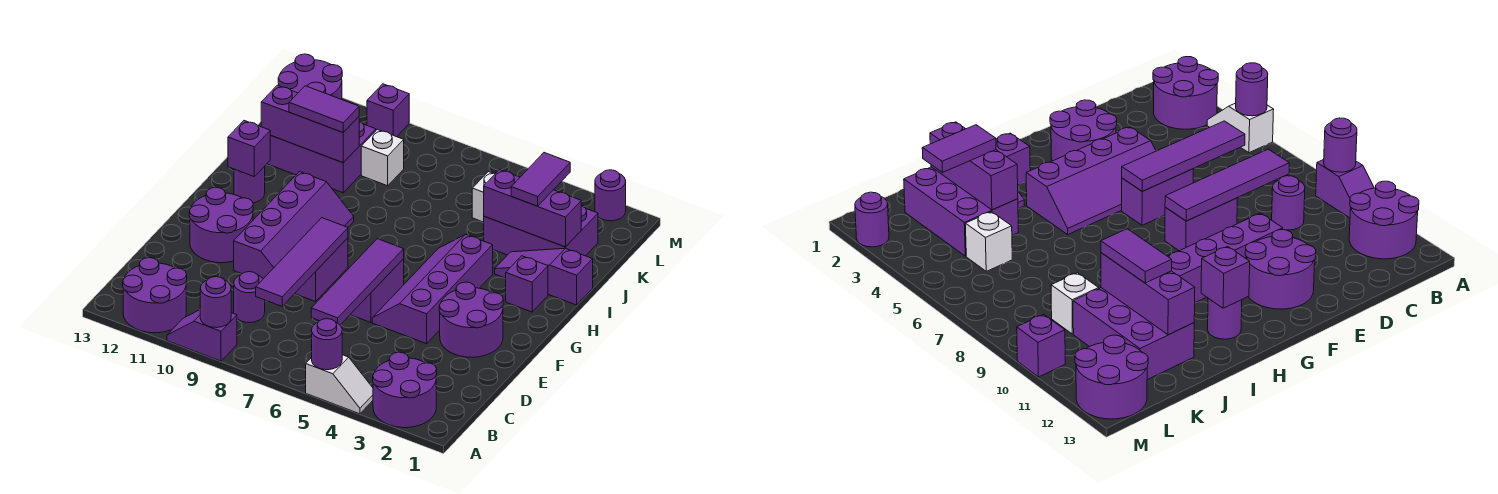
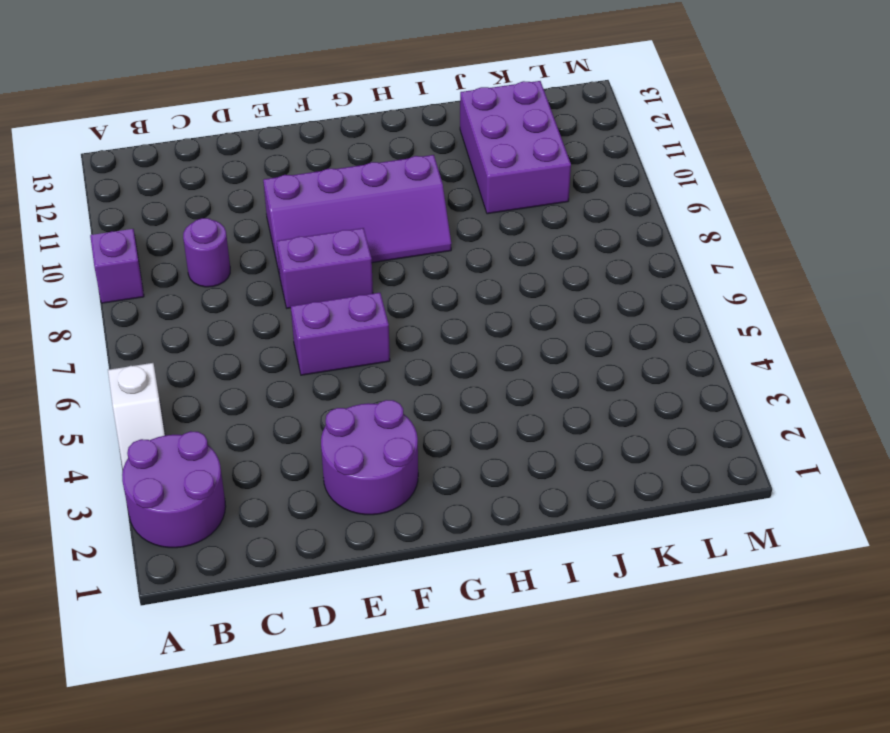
none -> purple round brick A11:B12 level 1
none -> purple slope E4:H5 level 1 top 4
none -> purple round brick E11:F12 level 1
none -> purple brick H2 level 1

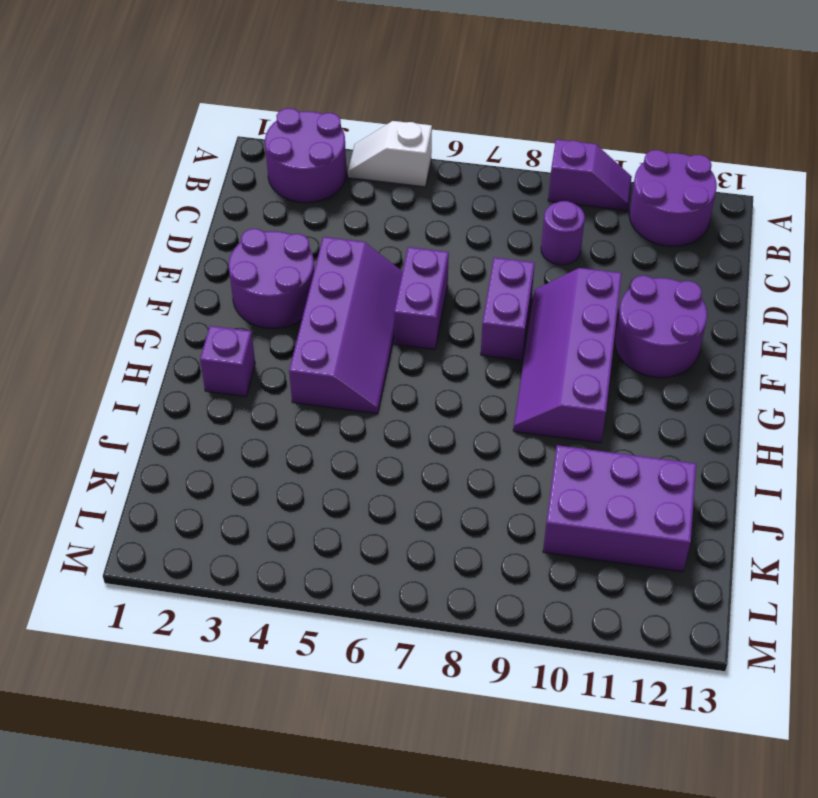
none -> purple round brick H12 level 1
none -> purple slope I1:I3 level 1 top 1
none -> purple brick J2:K4 level 1
none -> white brick K5 level 1

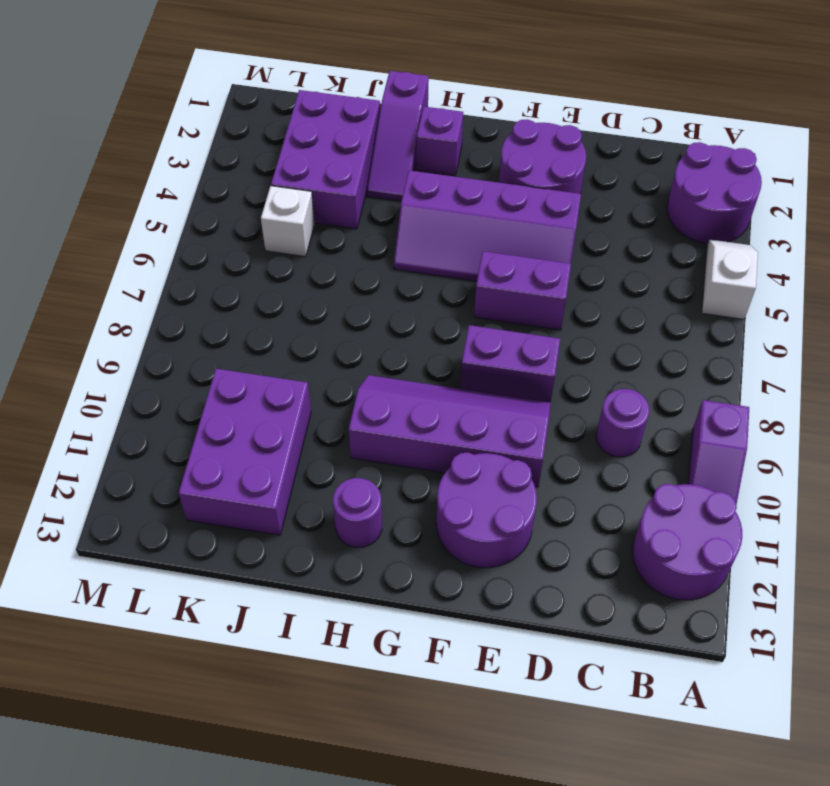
none -> white brick K9 level 1
none -> purple round brick L12:M13 level 1
none -> purple round brick M2 level 1
none -> purple brick M10 level 1

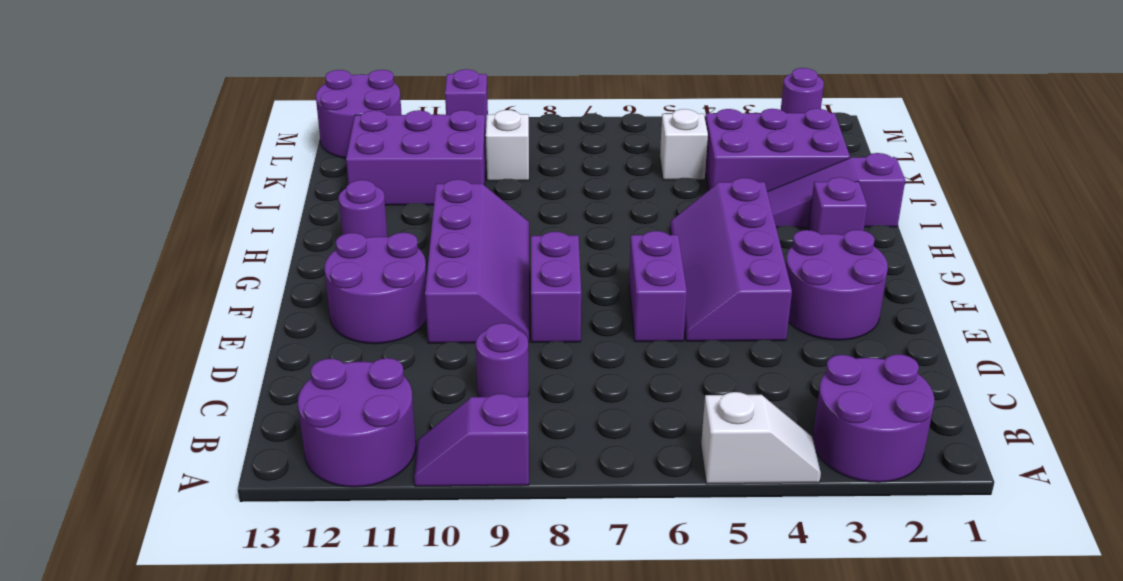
none -> purple round brick A5 level 2
none -> purple round brick A9 level 2
none -> purple tile C6:F6 level 2
none -> purple tile C8:F8 level 2

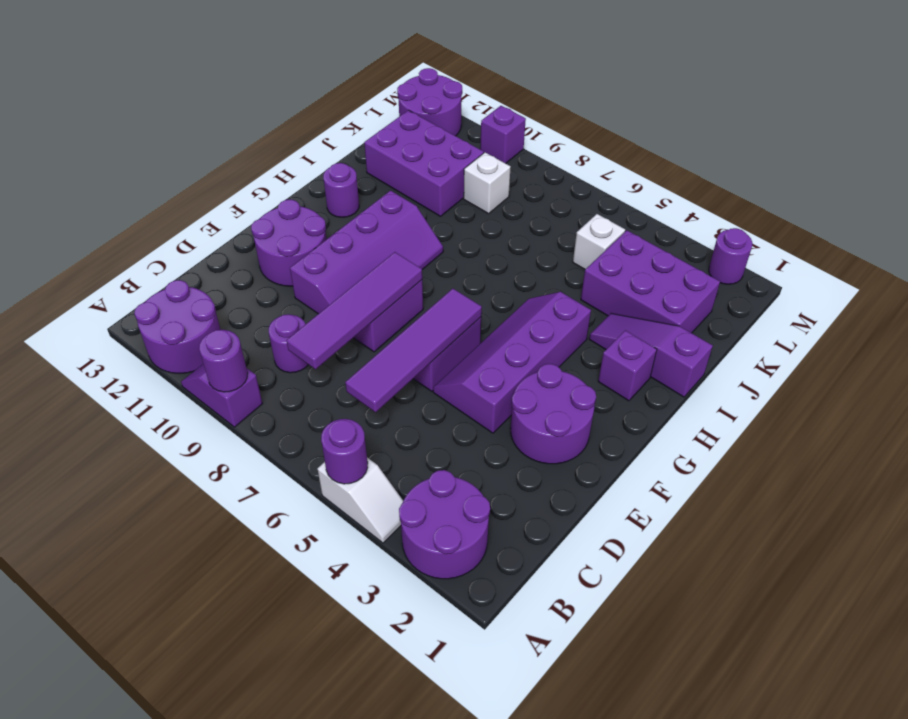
none -> purple brick H12 level 2
none -> purple brick J2:J4 level 2
none -> purple brick J10:J12 level 2
none -> purple tile J3:K3 level 3

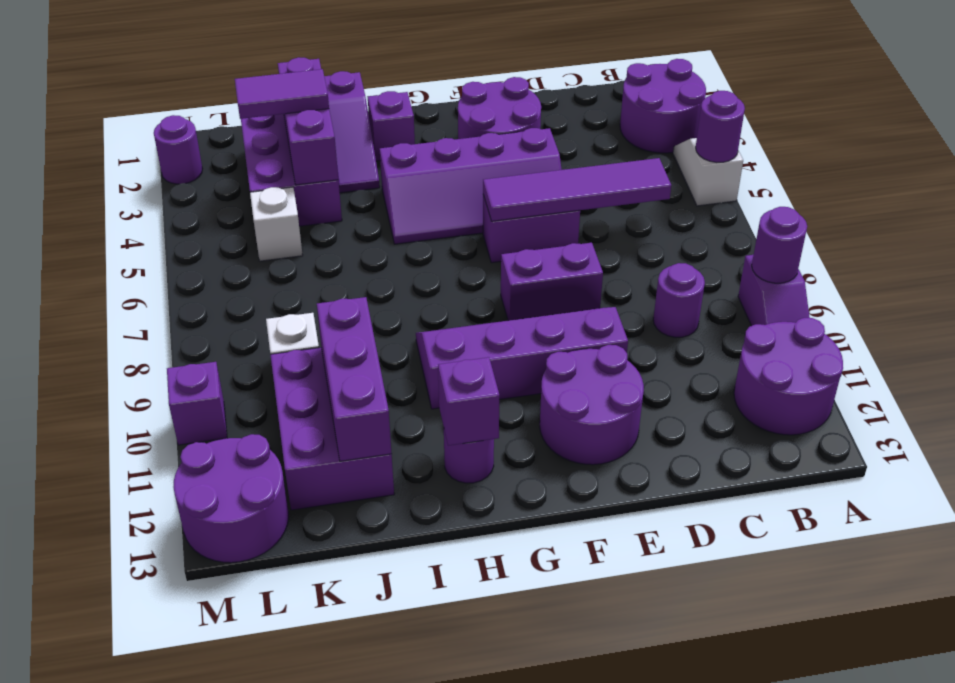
none -> purple tile C8:F8 level 2
none -> purple tile J10:J11 level 3

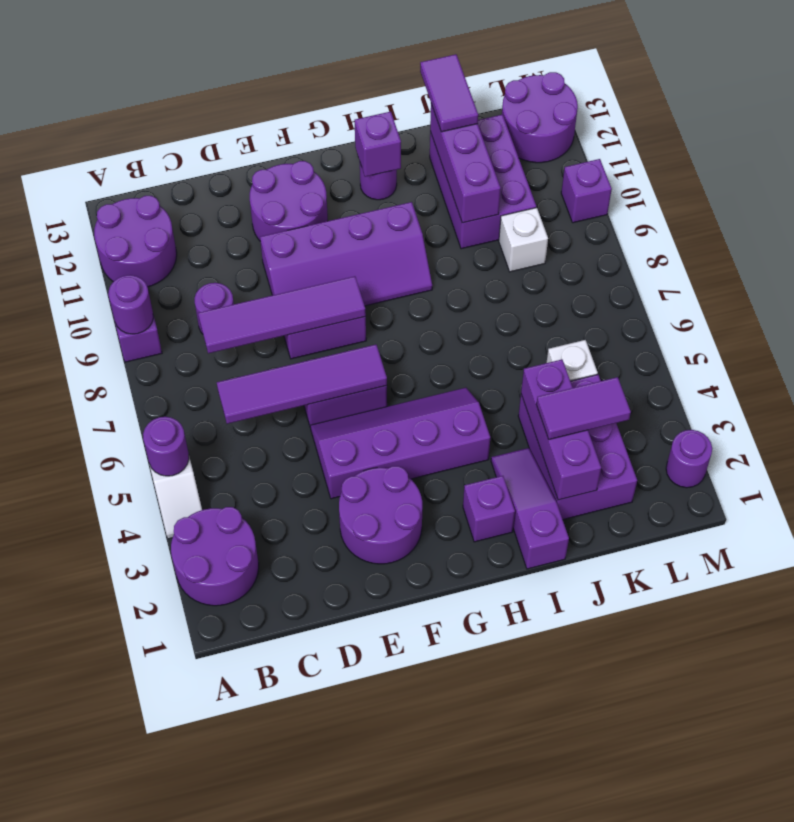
purple tile J12:J13 level 3 -> purple tile J10:J11 level 3

